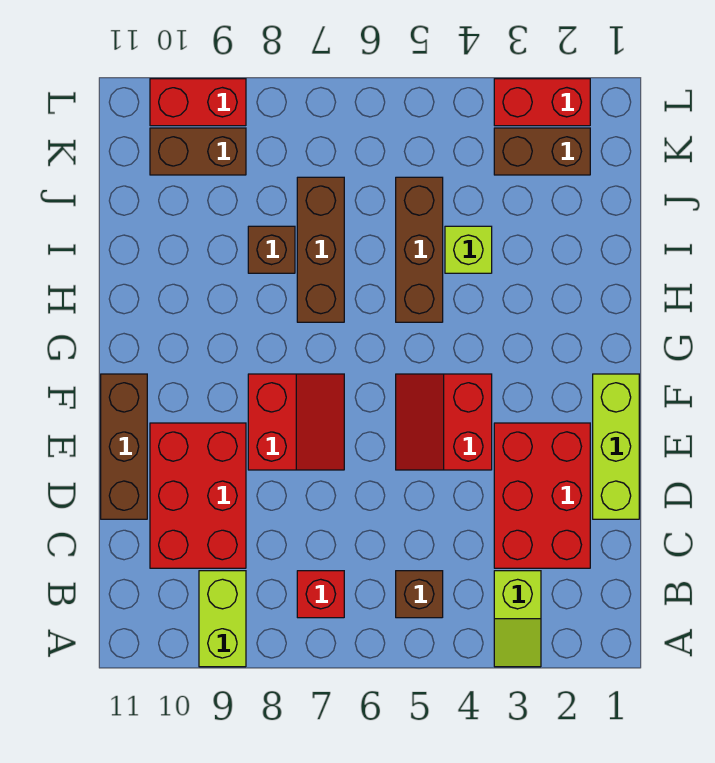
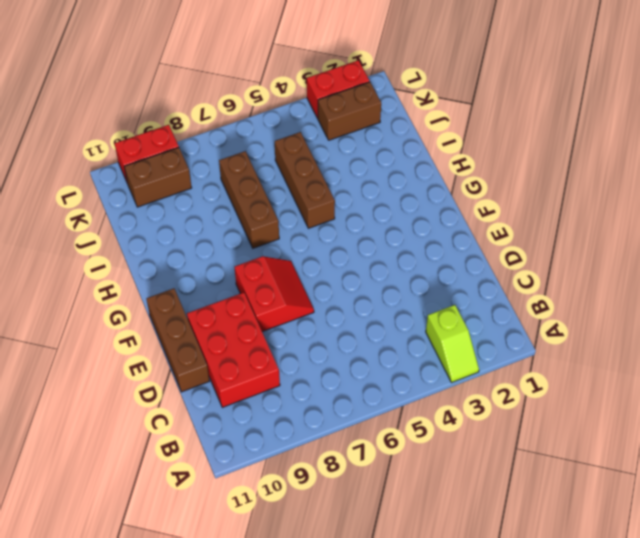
none -> lime brick A9:B9 level 1
none -> brown brick B5 level 1
none -> red brick B7 level 1

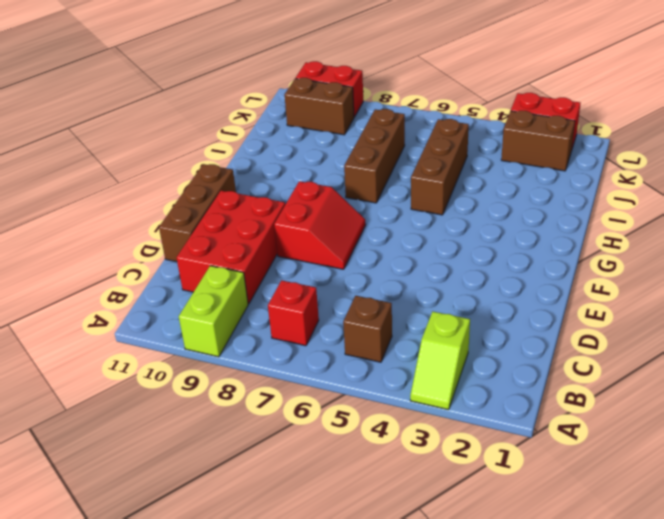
none -> red brick C2:E3 level 1
none -> lime brick D1:F1 level 1
none -> red slope E4:F5 level 1 top 4

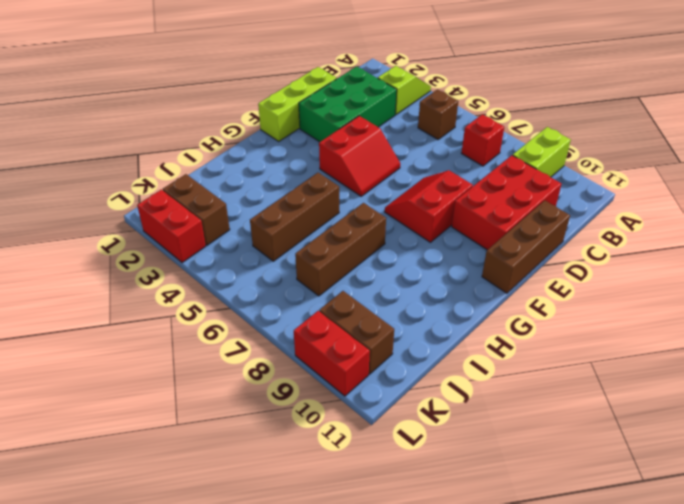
green brick C2:E3 level 1 -> red brick C2:E3 level 1
none -> lime brick I4 level 1
none -> brown brick I8 level 1

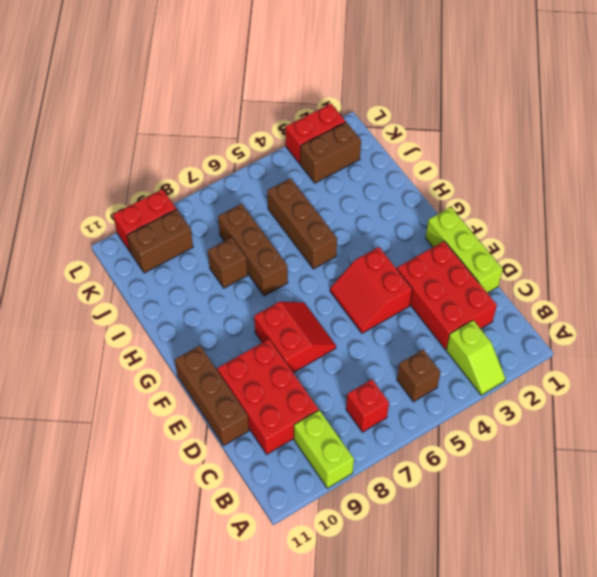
none -> lime brick I4 level 1

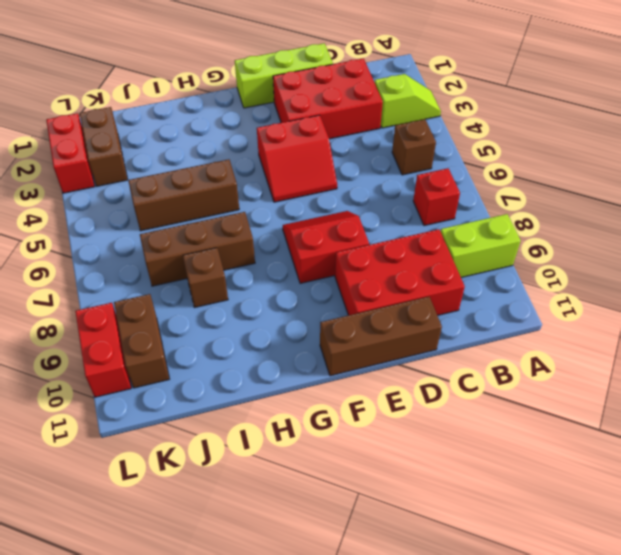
none -> lime brick I4 level 1

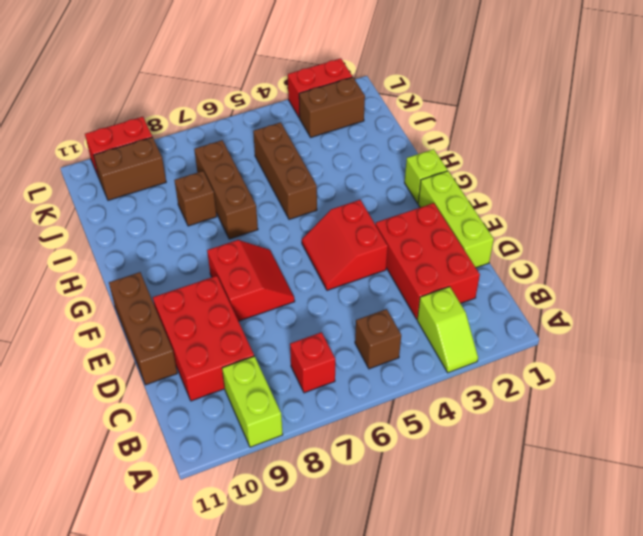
lime brick G1 level 1 -> lime brick I4 level 1

